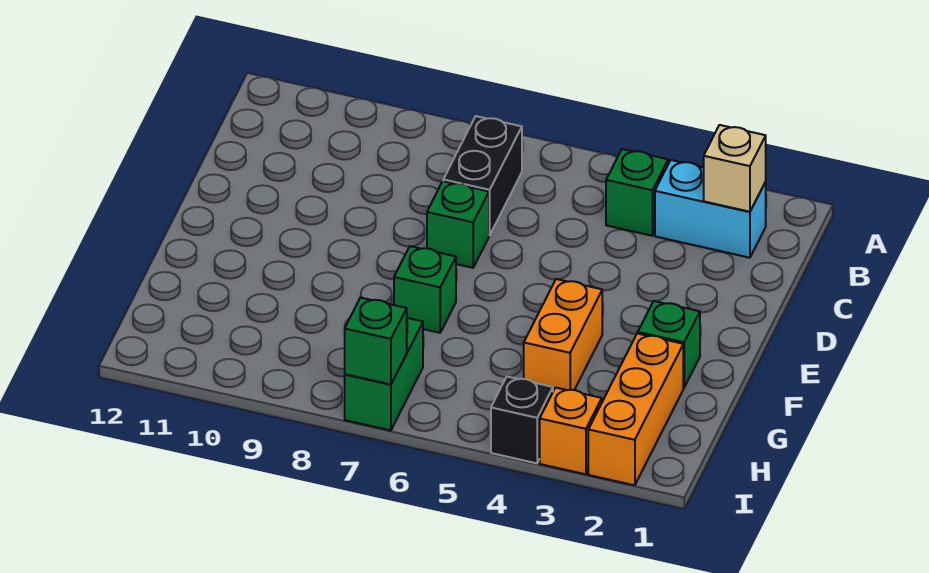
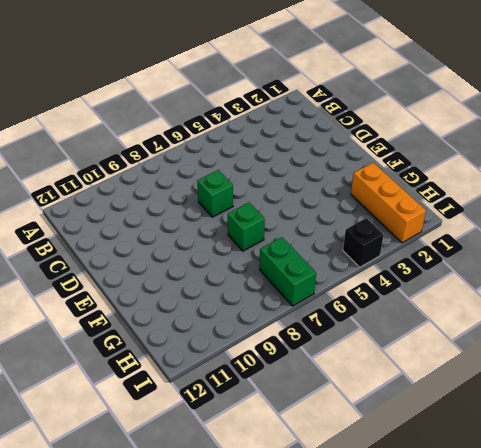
none -> cyan brick B2:B3 level 1
none -> green brick B4 level 1
none -> black brick B7:C7 level 1

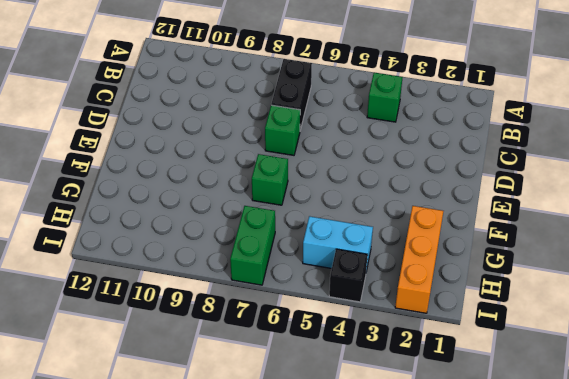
cyan brick H4:H5 level 1 -> cyan brick B2:B3 level 1
none -> green brick F2 level 1
none -> orange brick F4:G4 level 1
none -> orange brick I3 level 1

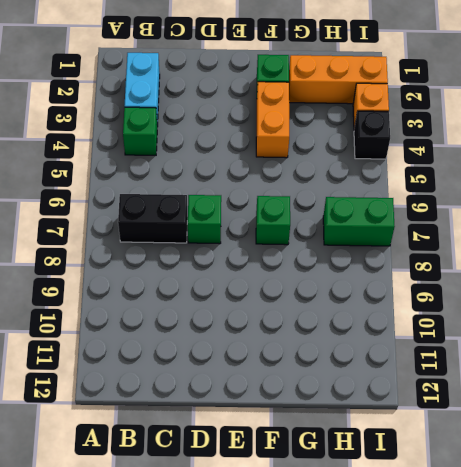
orange brick F3:F4 level 1 -> orange brick F4:G4 level 1
none -> tan brick B2 level 2
none -> green brick I7 level 2

